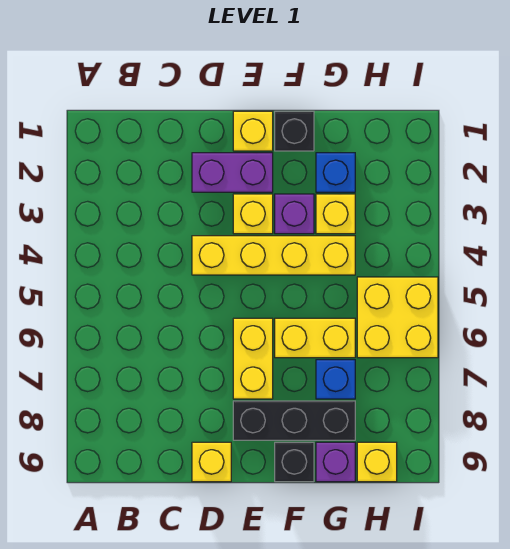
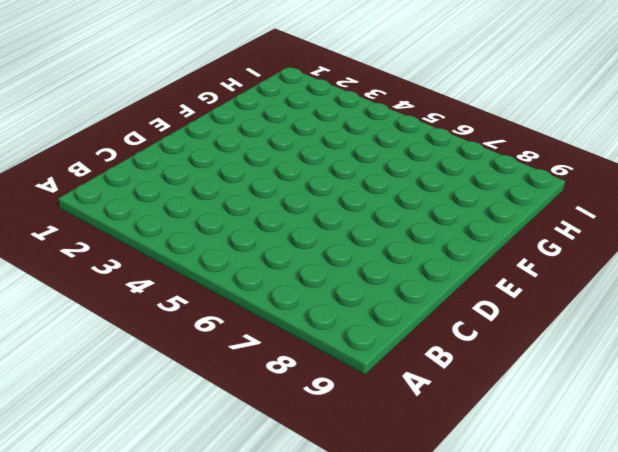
none -> purple brick D2:E2 level 1
none -> yellow brick D4:G4 level 1
none -> yellow brick D9 level 1

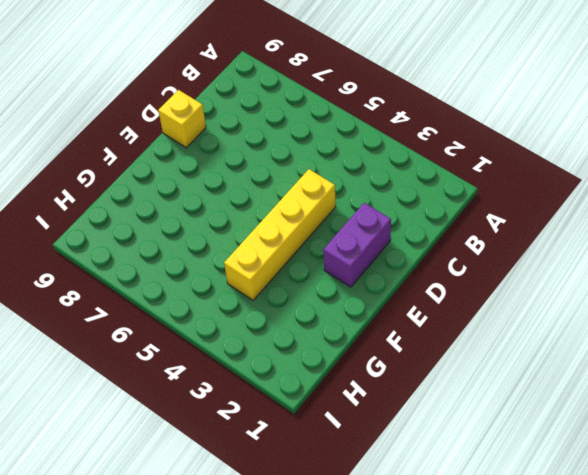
none -> yellow brick E1 level 1
none -> yellow brick E3 level 1
none -> yellow brick E6:E7 level 1

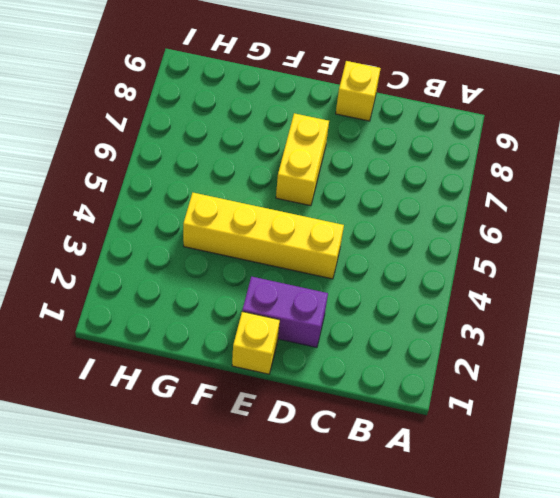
none -> yellow brick E3 level 1
none -> black brick E8:G8 level 1
none -> black brick F1 level 1

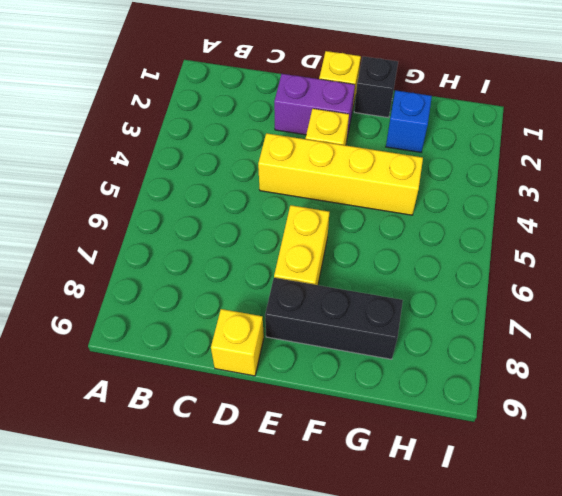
none -> purple brick F3 level 1
none -> yellow brick F6:G6 level 1
none -> black brick F9 level 1

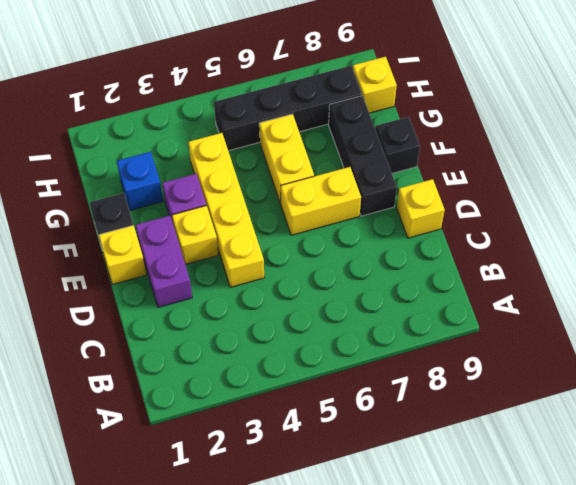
black brick H5:H8 level 1 -> yellow brick H5:I6 level 1
none -> yellow brick G3 level 1
none -> blue brick G7 level 1
none -> purple brick G9 level 1

